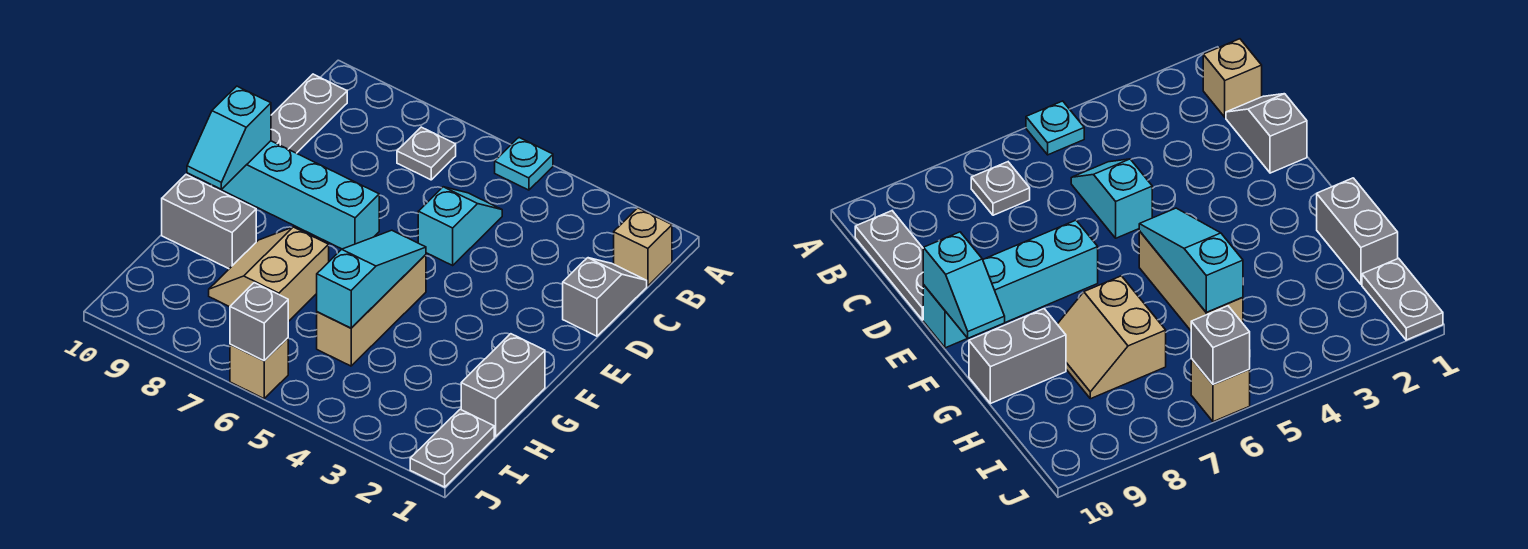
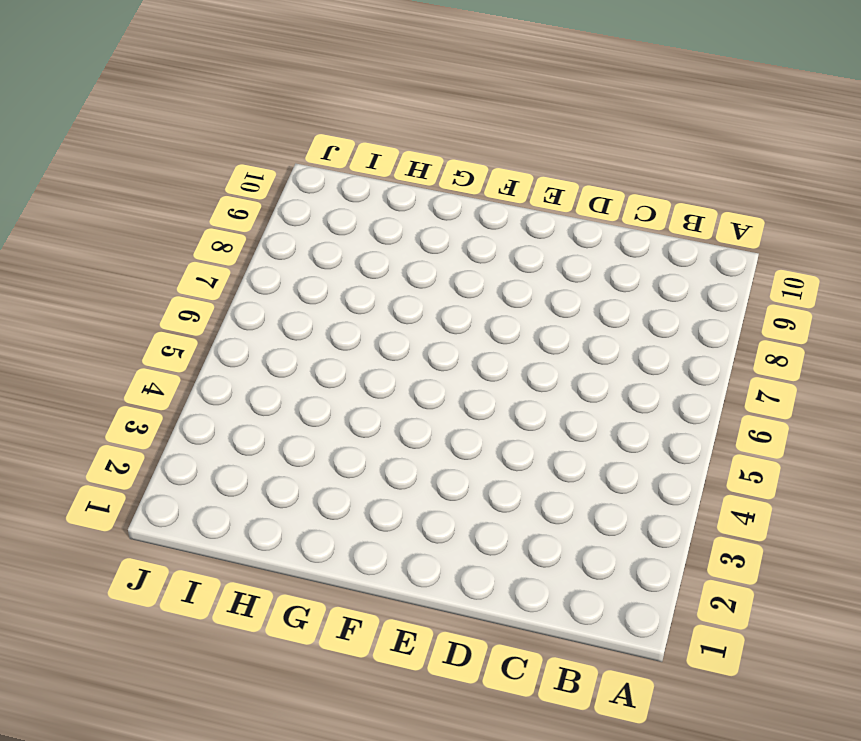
none -> cyan plate A5 level 1
none -> tan brick B1 level 1
none -> grey plate B7 level 1

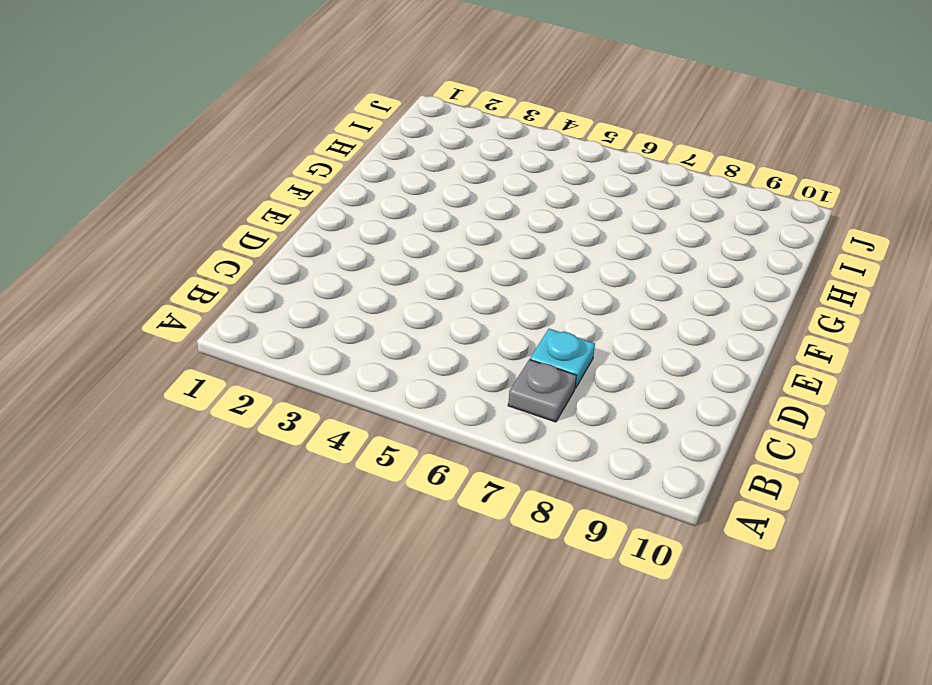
cyan plate C7 level 1 -> cyan plate A5 level 1
none -> tan brick B1 level 1
none -> grey plate B10:D10 level 1
none -> grey slope C1:D1 level 1 top D

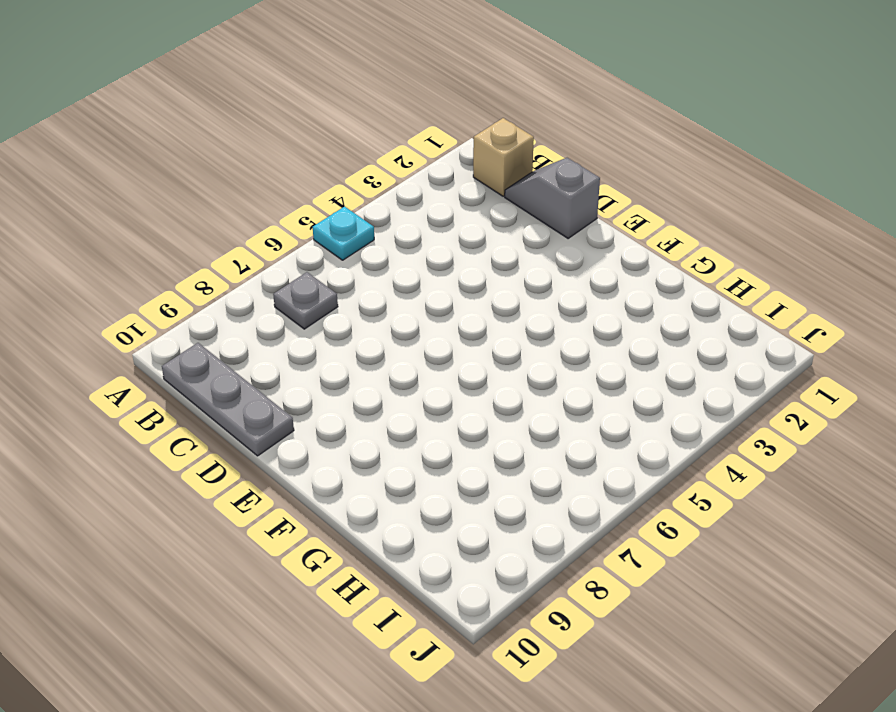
none -> cyan slope C5:D5 level 1 top D
none -> cyan brick E7:E10 level 1
none -> tan brick F5:H5 level 1

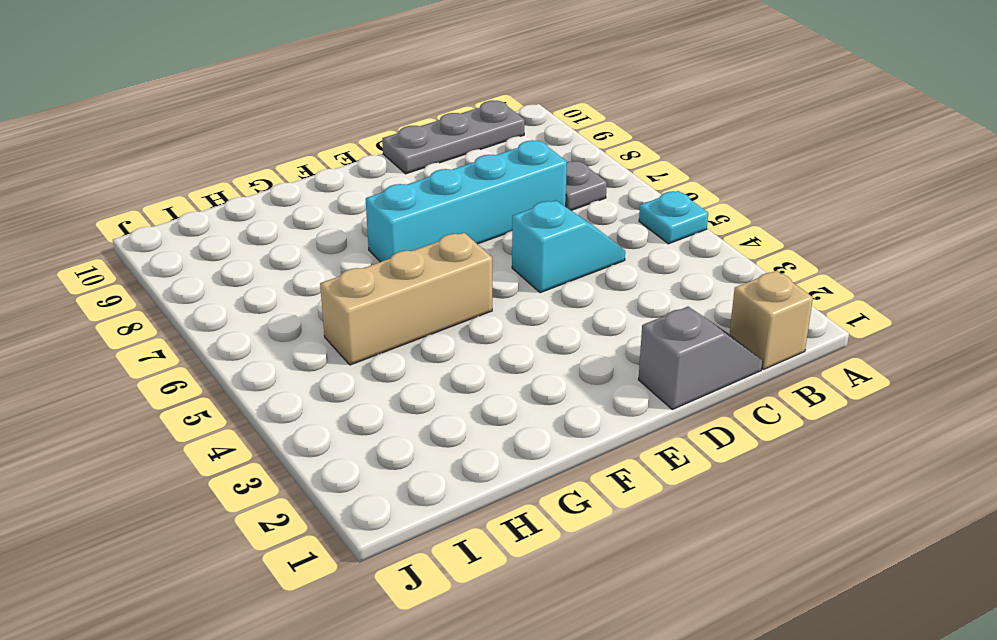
cyan brick C7:F7 level 1 -> cyan brick E7:E10 level 1
none -> grey brick G1:H1 level 1
none -> tan slope G7:H8 level 1 top 7
none -> grey brick G9:G10 level 1

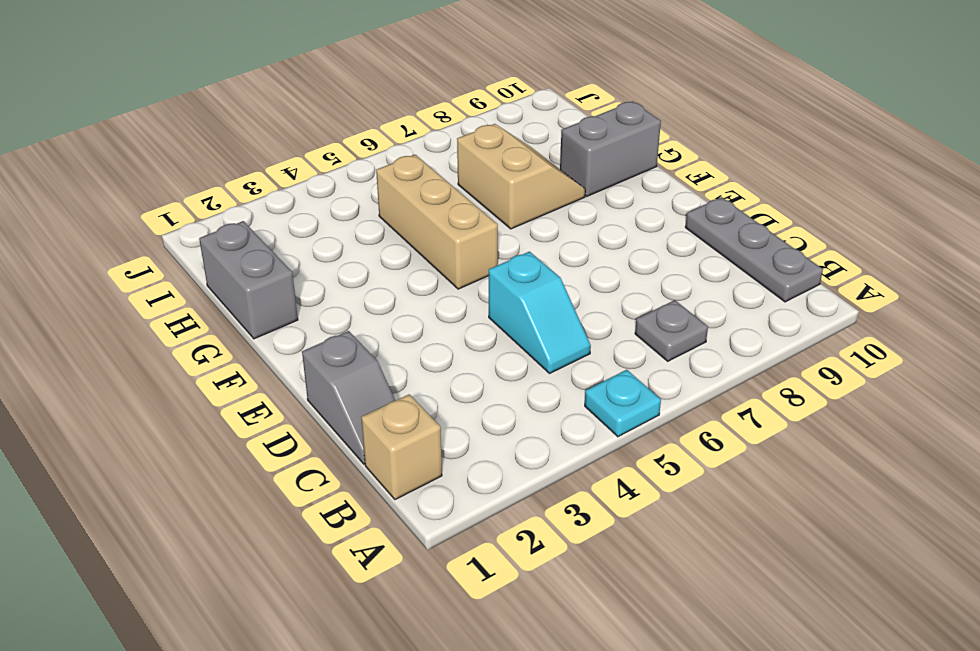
none -> cyan brick E7:E10 level 1
none -> grey plate I1:J1 level 1
none -> tan brick J6 level 1

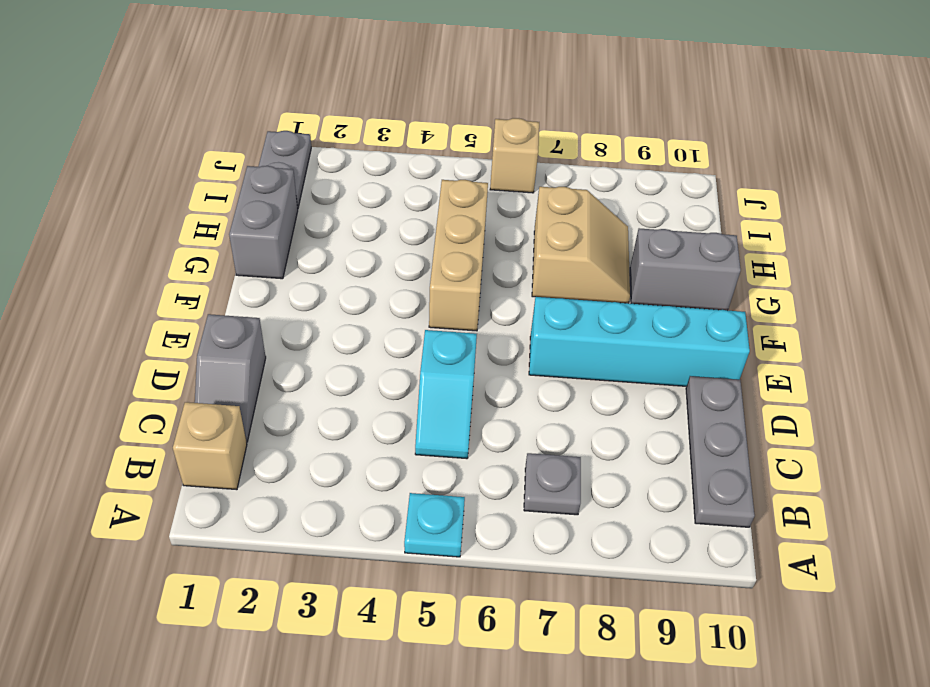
none -> cyan slope E10:F10 level 2 top E
none -> cyan slope F5:H5 level 2 top H
none -> grey brick J6 level 2

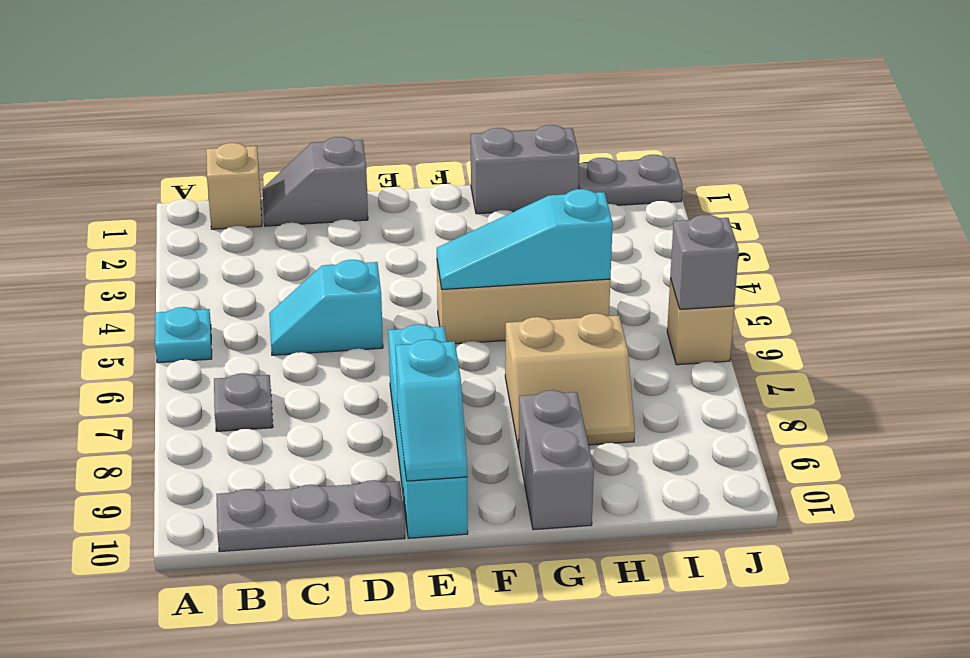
cyan slope E9:E10 level 2 top 9 -> cyan slope E10:F10 level 2 top E

